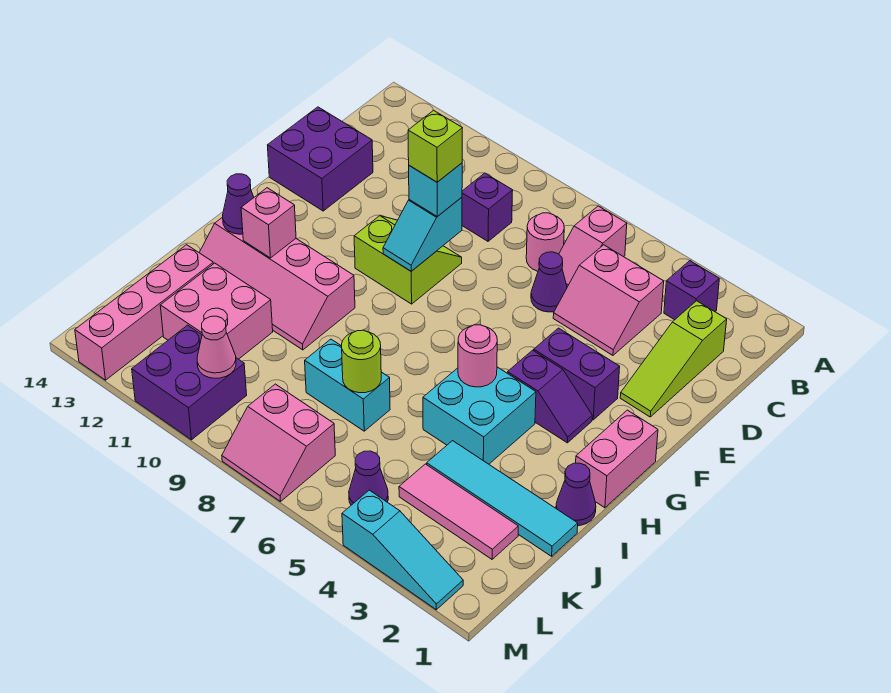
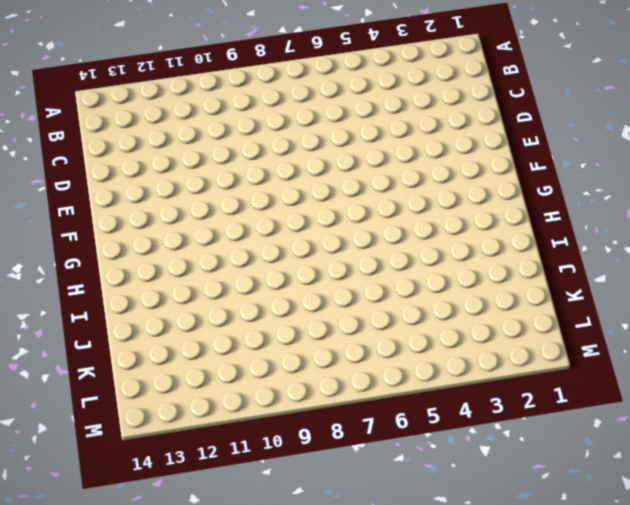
none -> purple brick B3 level 1
none -> pink slope B6:C6 level 1 top B
none -> lime slope C2:E2 level 1 top C
none -> pink slope C4:D5 level 1 top C

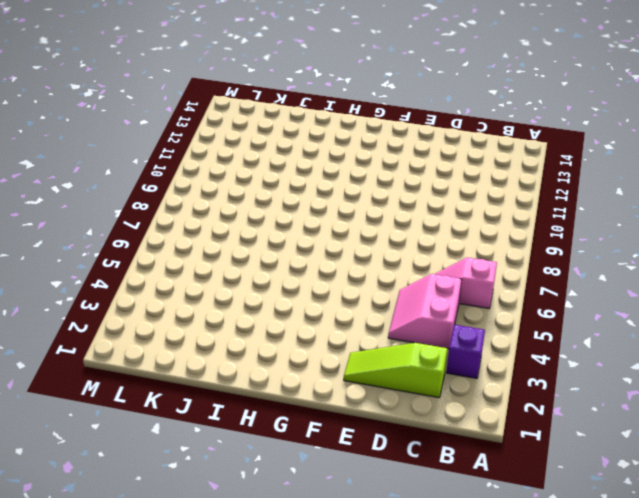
none -> pink round brick C7 level 1
none -> purple brick C9 level 1
none -> purple cone D6 level 1
none -> purple brick D13:E14 level 1

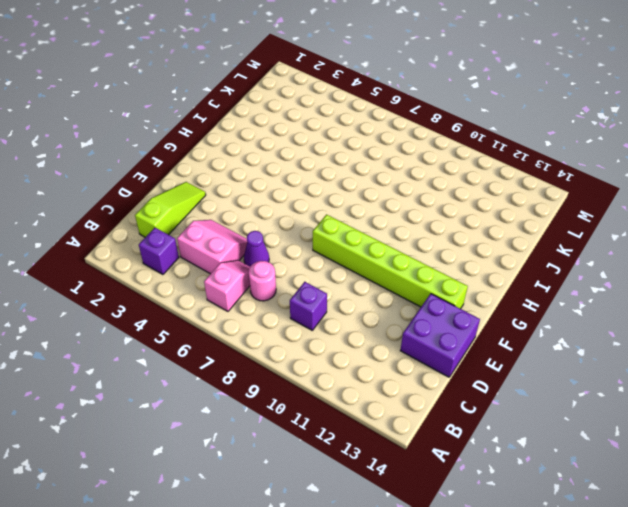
lime brick F8:F13 level 1 -> lime slope E9:F10 level 1 top F
none -> purple brick F3:F4 level 1
none -> pink brick G1:H1 level 1
none -> purple slope G3:G4 level 1 top 4
none -> cyan brick H4:I5 level 1

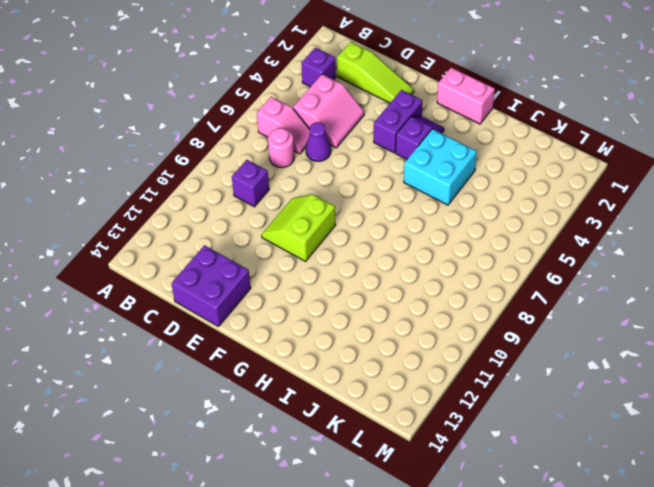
none -> pink slope H10:I13 level 1 top H
none -> purple cone I1 level 1
none -> cyan tile J1:J4 level 1
none -> cyan brick J7:J8 level 1

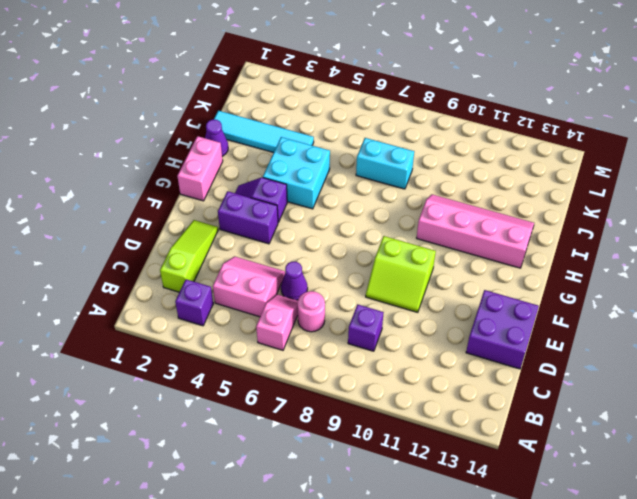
none -> pink brick J11:K12 level 1
none -> pink brick J13:M13 level 1
none -> pink tile K2:K4 level 1
none -> purple cone L5 level 1

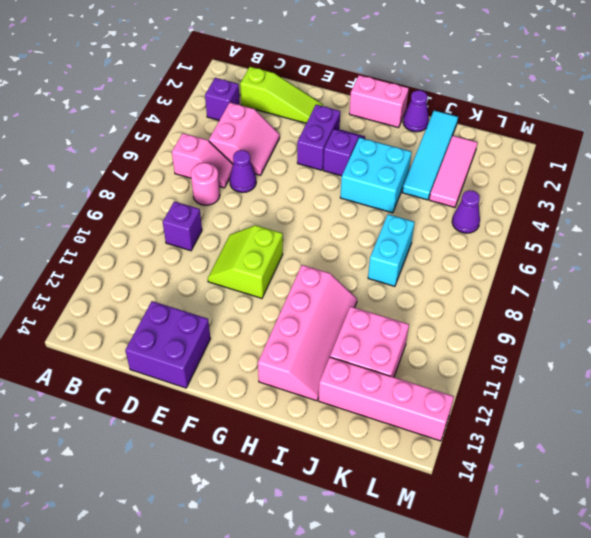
none -> pink slope L7:M8 level 1 top L
none -> purple brick L10:M11 level 1
none -> cyan slope M2:M4 level 1 top 4
none -> cyan slope E9:F9 level 2 top E

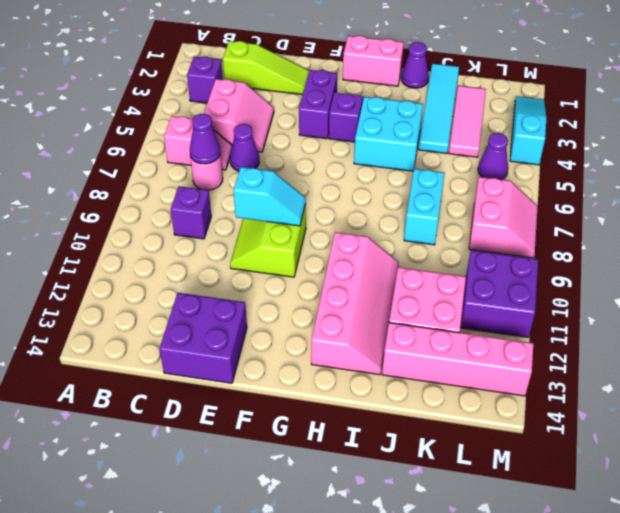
purple cone C7 level 2 -> purple cone H13 level 2
none -> pink round brick H5 level 2
none -> pink brick H12 level 2
none -> lime round brick J7 level 2
none -> pink cone L10 level 2

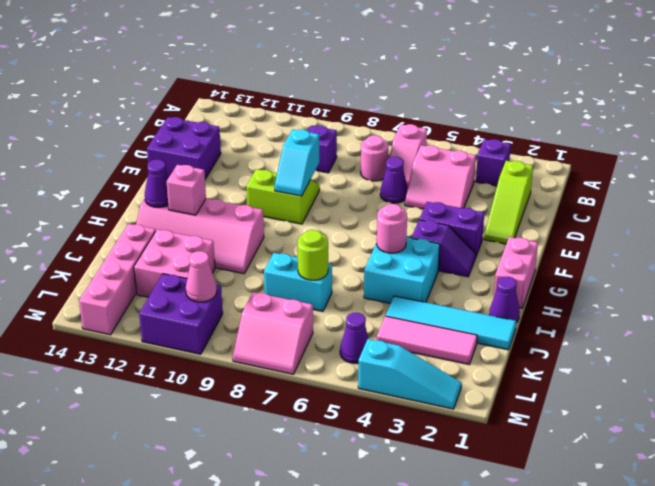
none -> cyan brick E9 level 3
none -> lime brick E9 level 4

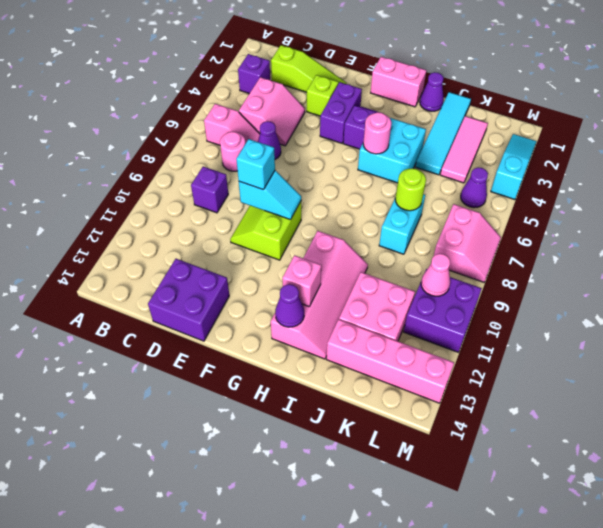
lime brick E3 level 1 -> lime brick E9 level 4

